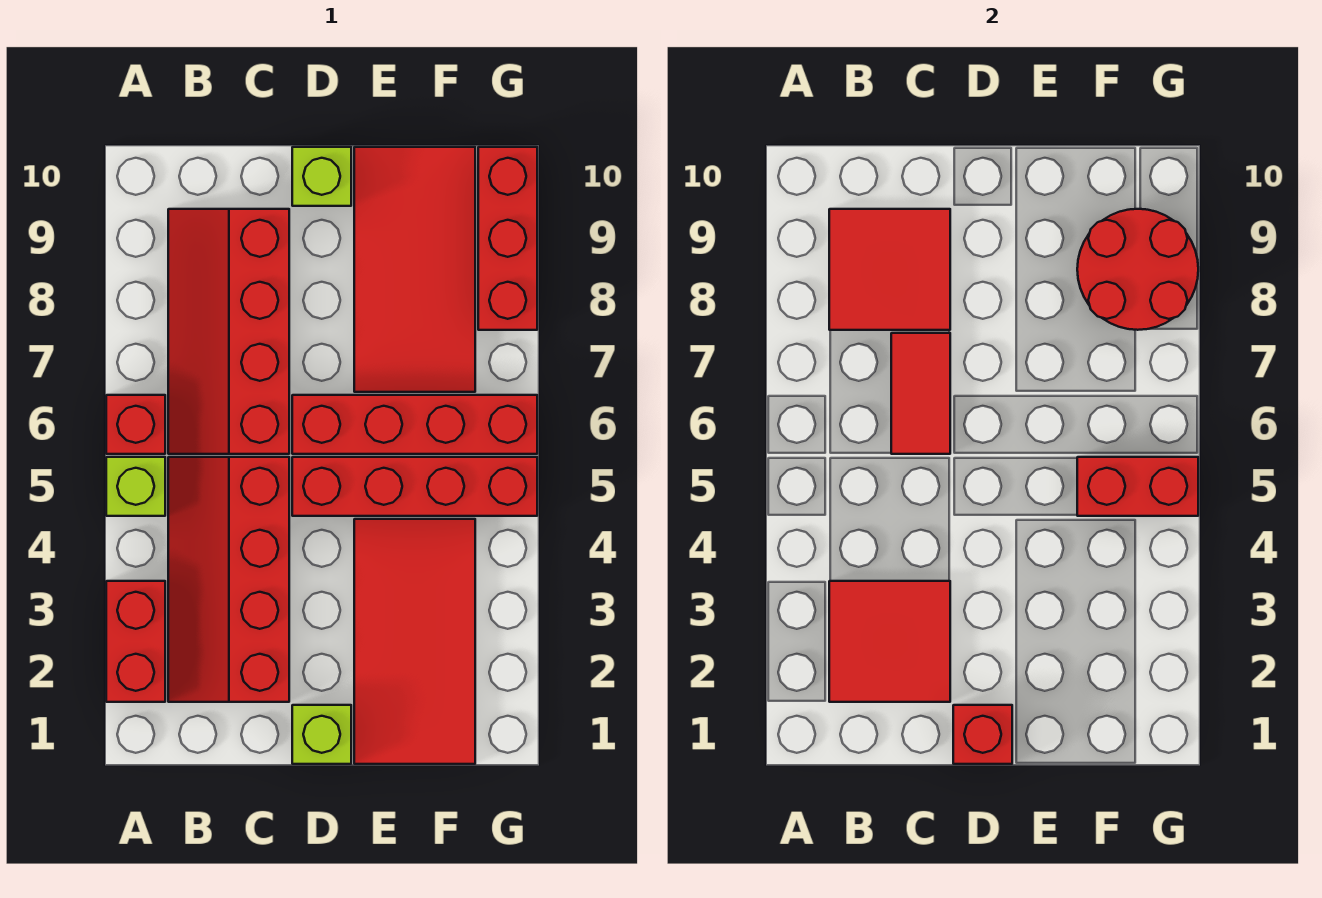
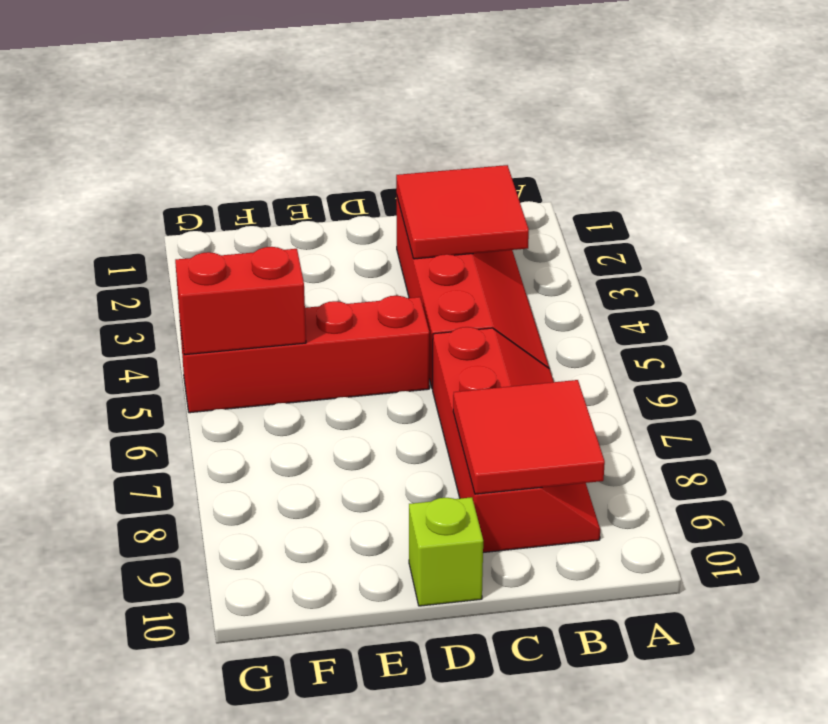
none -> red brick A2:A3 level 1
none -> lime brick A5 level 1
none -> red brick A6 level 1

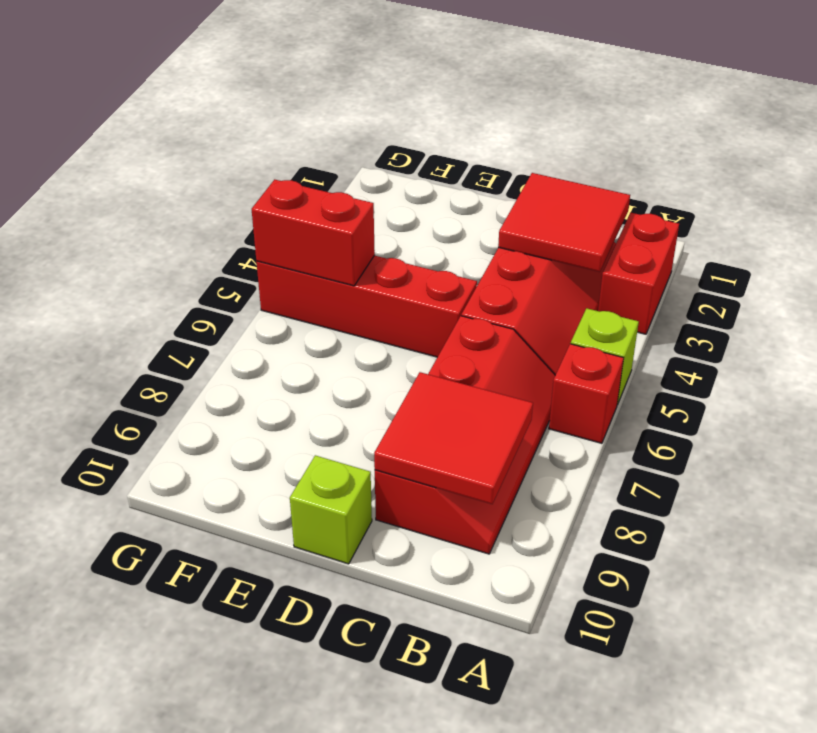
none -> lime brick D1 level 1
none -> red brick D6:G6 level 1
none -> red tile E1:F4 level 1

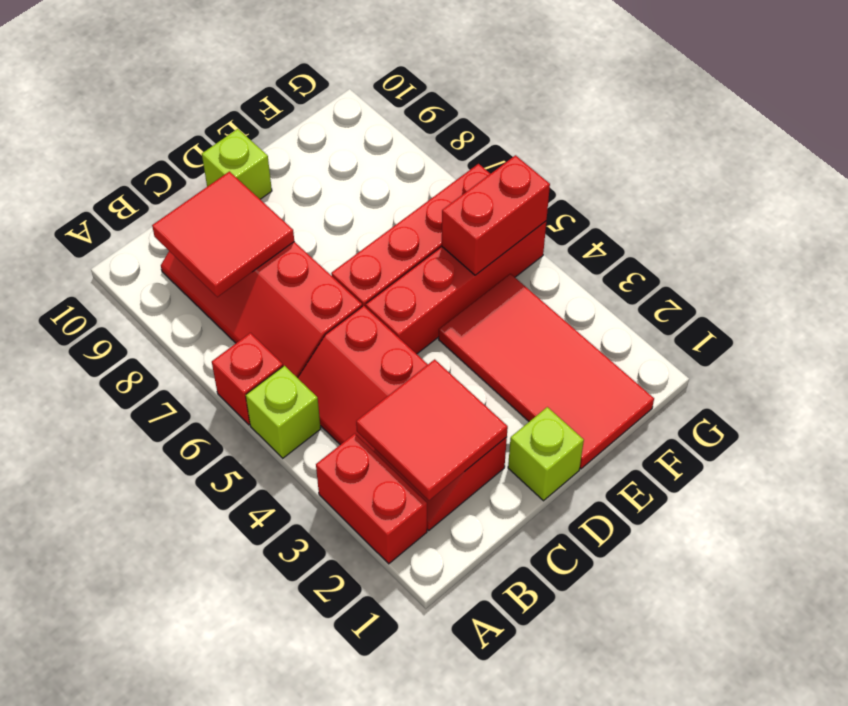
none -> red tile E7:F10 level 1
none -> red brick G8:G10 level 1
none -> red tile C6:C7 level 2

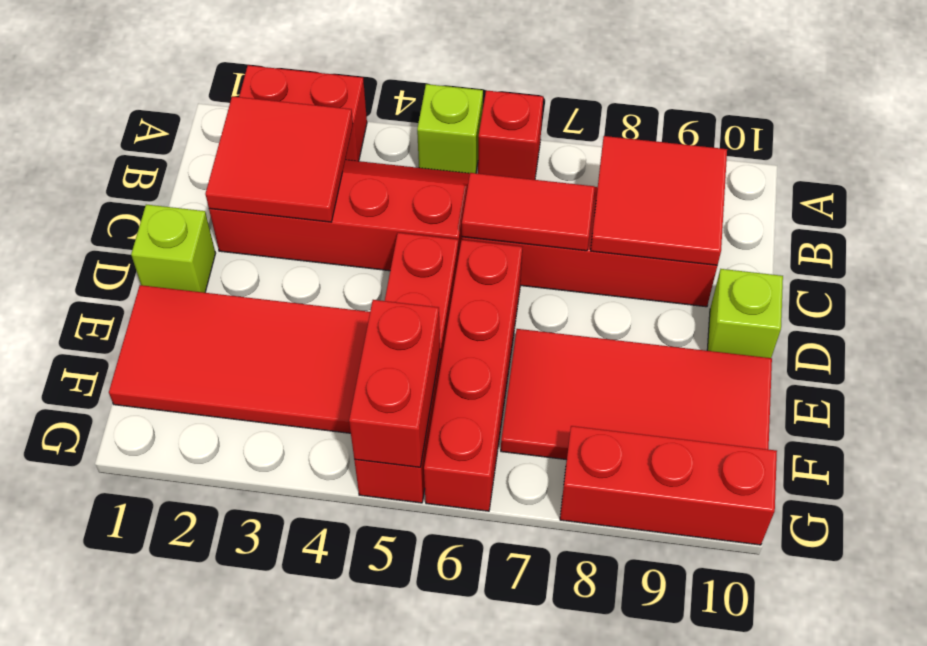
none -> red brick D1 level 2
none -> red round brick F8:G9 level 2

